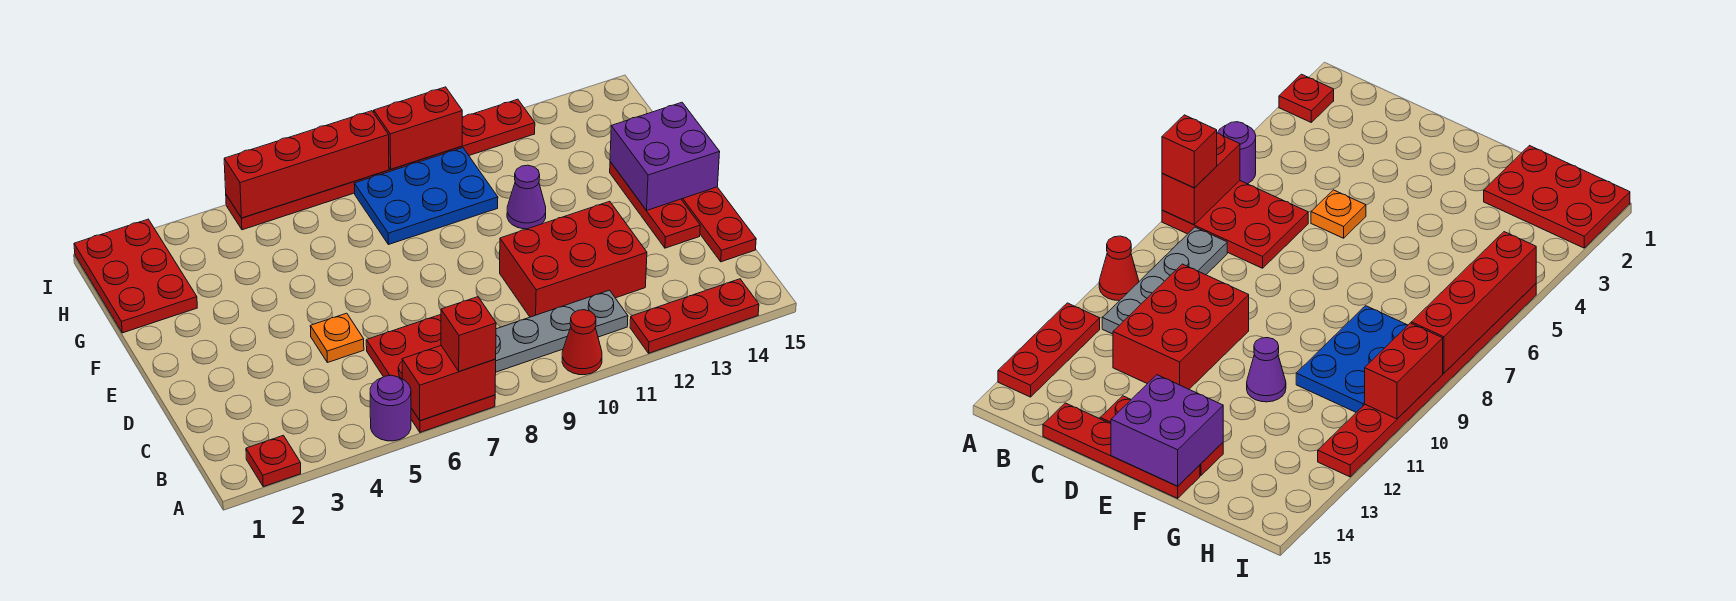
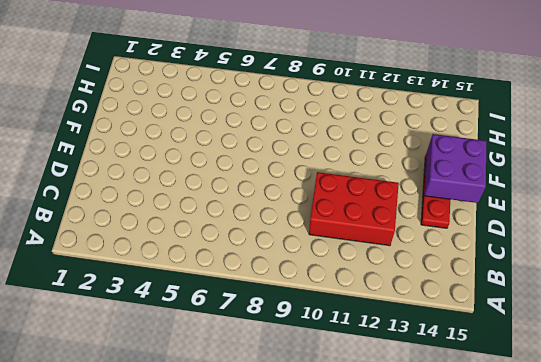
none -> red plate A2 level 1
none -> purple round brick A5 level 1
none -> red plate A6:C7 level 1

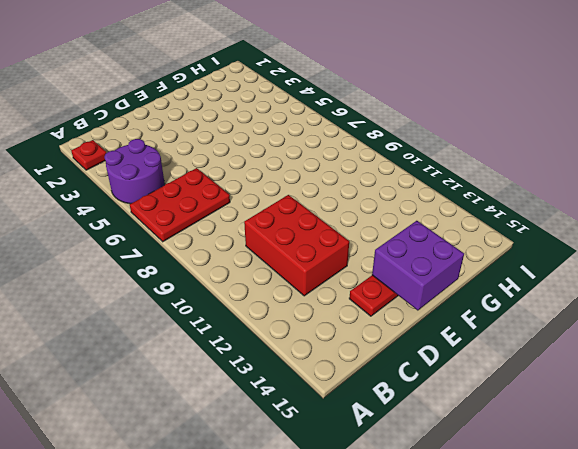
purple round brick A4:B5 level 1 -> purple round brick A5 level 1
none -> red cone A10 level 1
none -> red plate A12:A14 level 1
none -> grey plate B8:B11 level 1

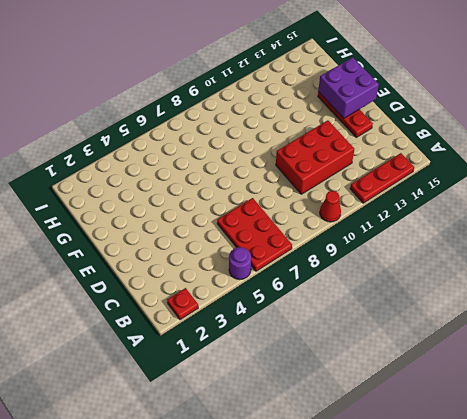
none -> grey plate B8:B11 level 1
none -> red plate C15:F15 level 1
none -> orange plate D5 level 1

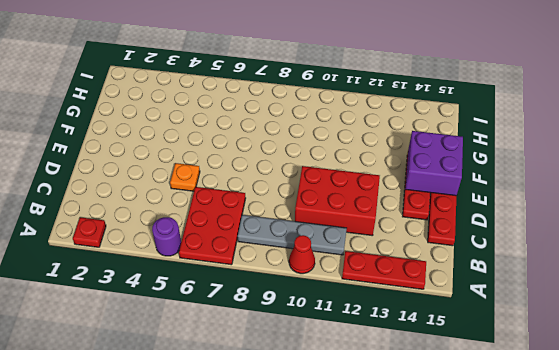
none -> purple cone F11 level 1
none -> red plate G1:I2 level 1
none -> blue plate G8:H10 level 1

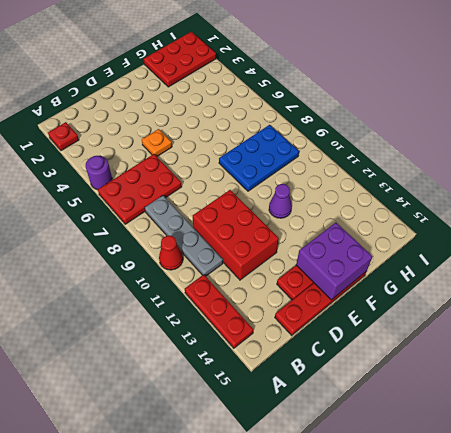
blue plate F8:H9 level 1 -> blue plate G8:H10 level 1
none -> red plate I5:I12 level 1
none -> red brick A6:A7 level 2
none -> red brick I5:I8 level 2

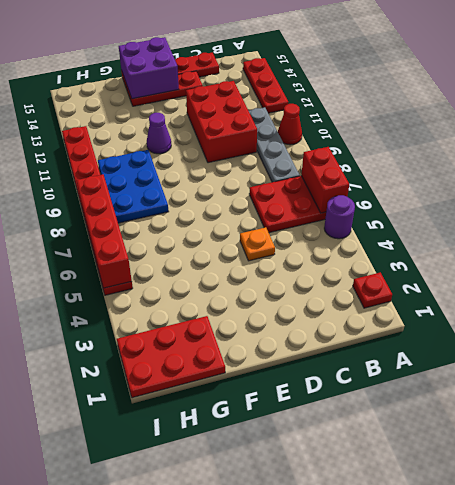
none -> red brick I9:I10 level 2
none -> red brick A7 level 3

